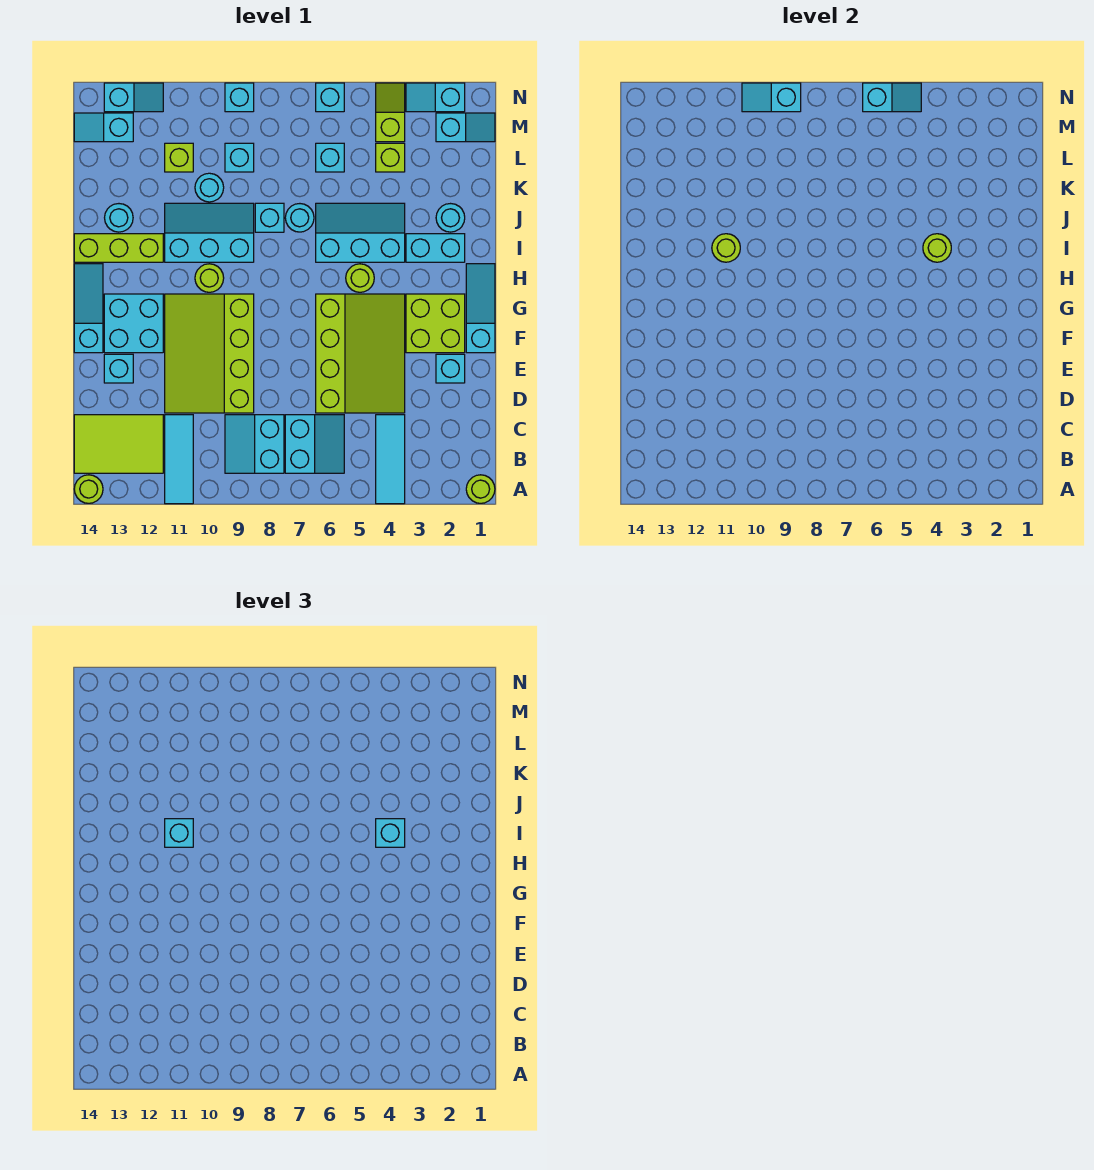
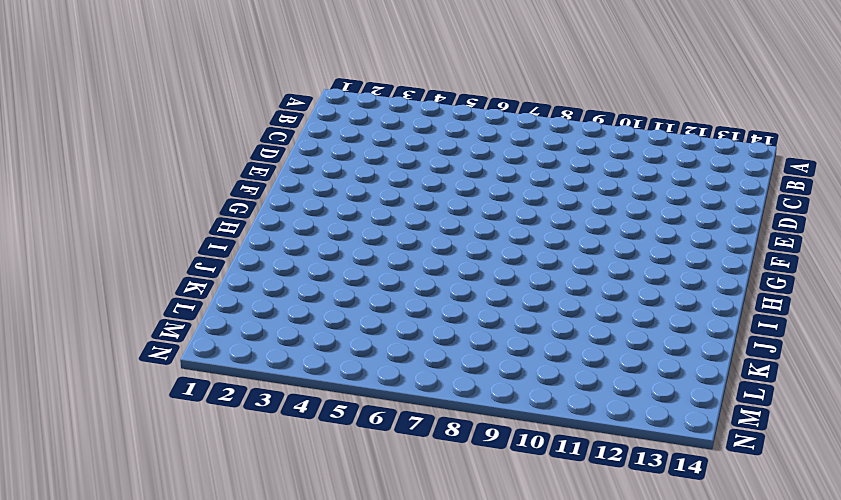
none -> lime round brick A1 level 1
none -> cyan tile A4:C4 level 1
none -> cyan tile A11:C11 level 1
none -> lime round brick A14 level 1

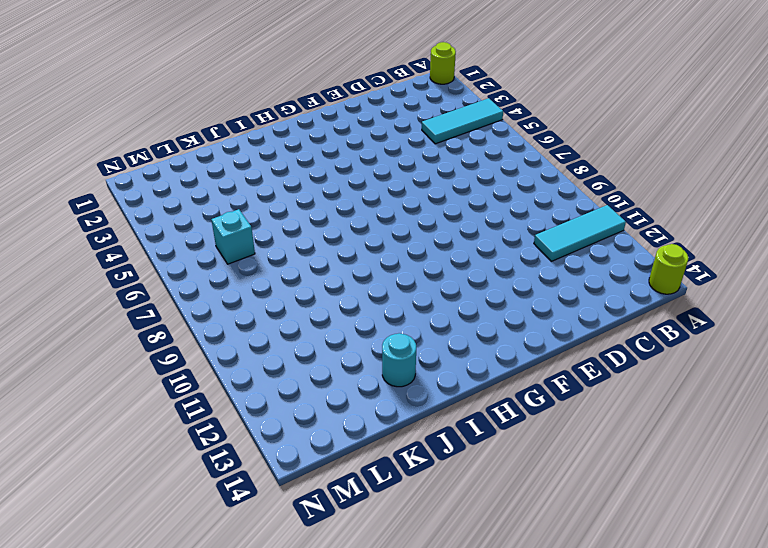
none -> cyan slope B6:C7 level 1 top 7
none -> cyan slope B8:C9 level 1 top 8
none -> lime tile B12:C14 level 1
none -> lime slope D4:G6 level 1 top 6

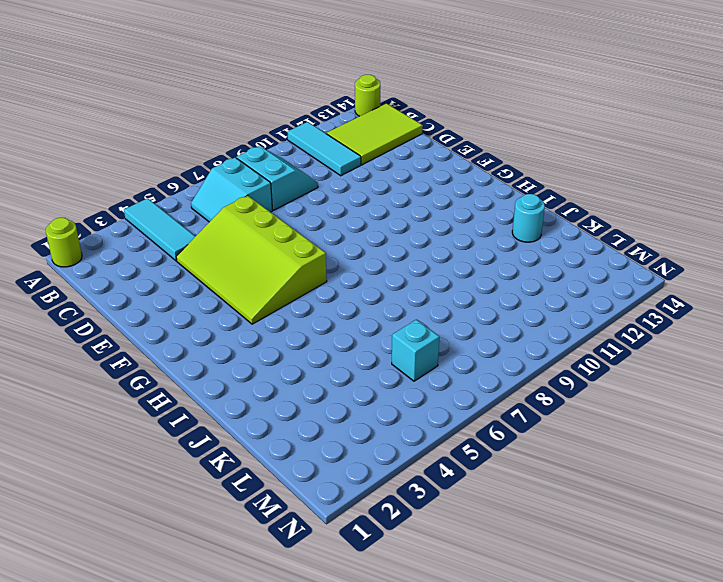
none -> lime slope D9:G11 level 1 top 9
none -> cyan brick E2 level 1
none -> cyan brick E13 level 1
none -> cyan slope F1:H1 level 1 top F

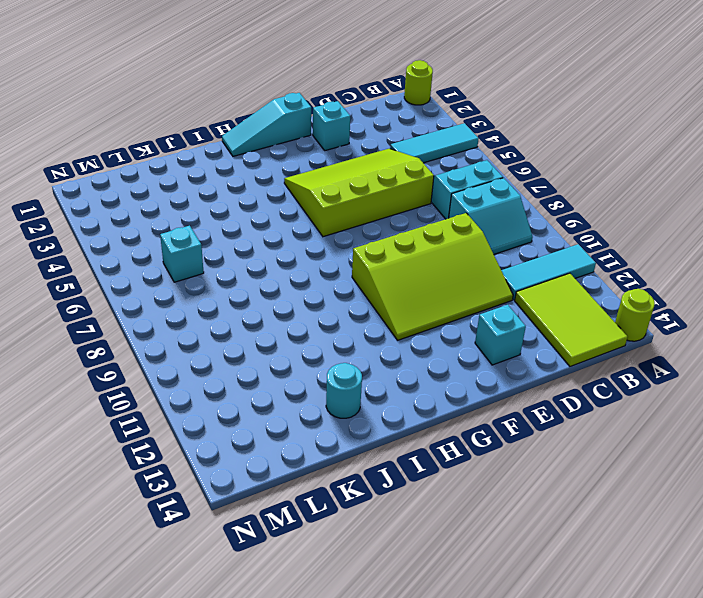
none -> lime brick F2:G3 level 1
none -> cyan brick F12:G13 level 1
none -> cyan slope F14:H14 level 1 top F
none -> lime round brick H5 level 1

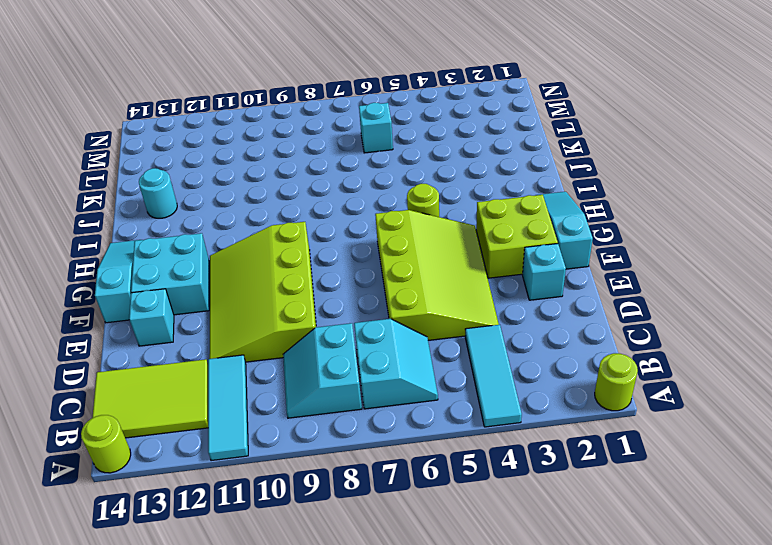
none -> lime round brick H10 level 1
none -> cyan brick I2:I3 level 1
none -> cyan slope I4:J6 level 1 top I
none -> cyan slope I9:J11 level 1 top I

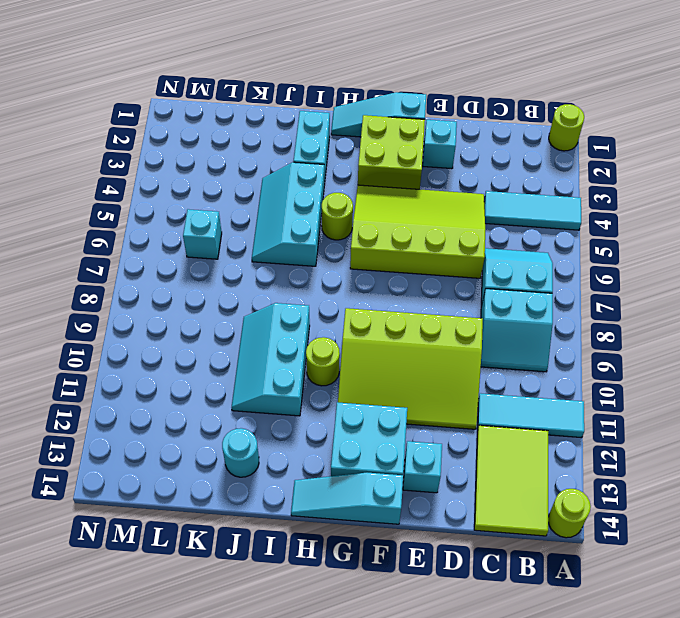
none -> lime brick I12:I14 level 1
none -> cyan round brick J2 level 1
none -> cyan round brick J7 level 1
none -> cyan brick J8 level 1

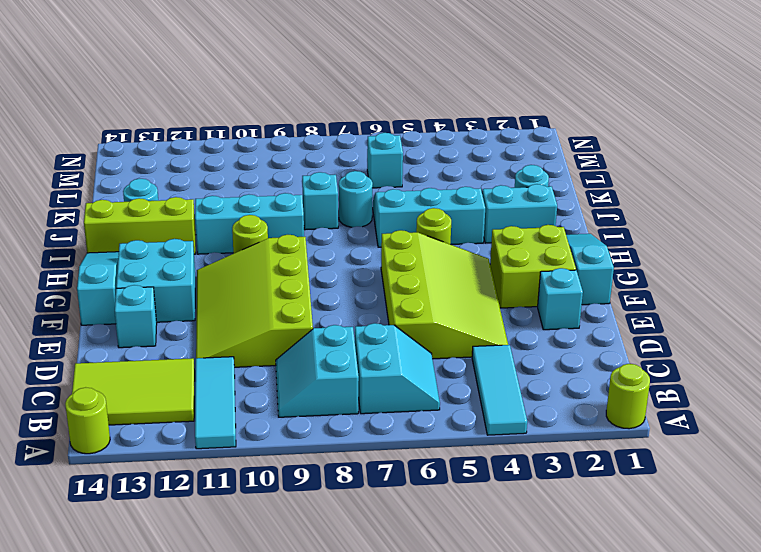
none -> cyan round brick K10 level 1
none -> lime brick L4 level 1
none -> cyan brick L9 level 1
none -> lime brick L11 level 1

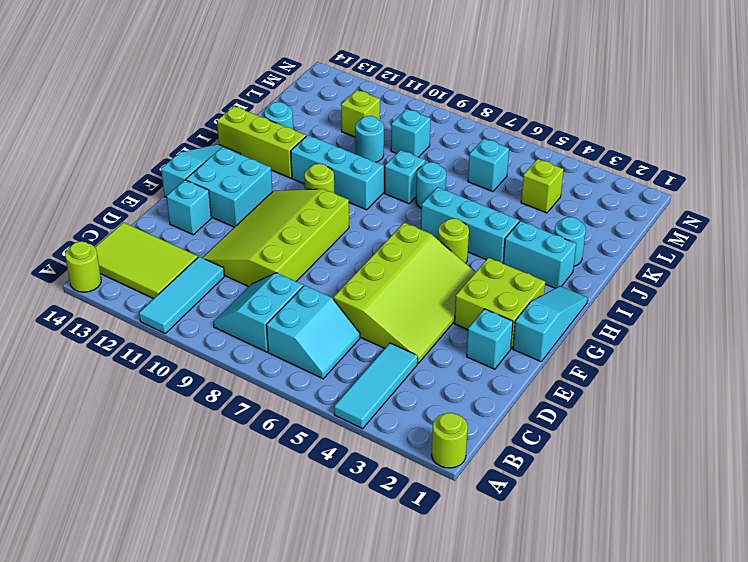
none -> cyan slope M1:M2 level 1 top 2
none -> lime slope M4:N4 level 1 top M
none -> cyan slope M13:M14 level 1 top 13
none -> cyan slope N2:N3 level 1 top 2

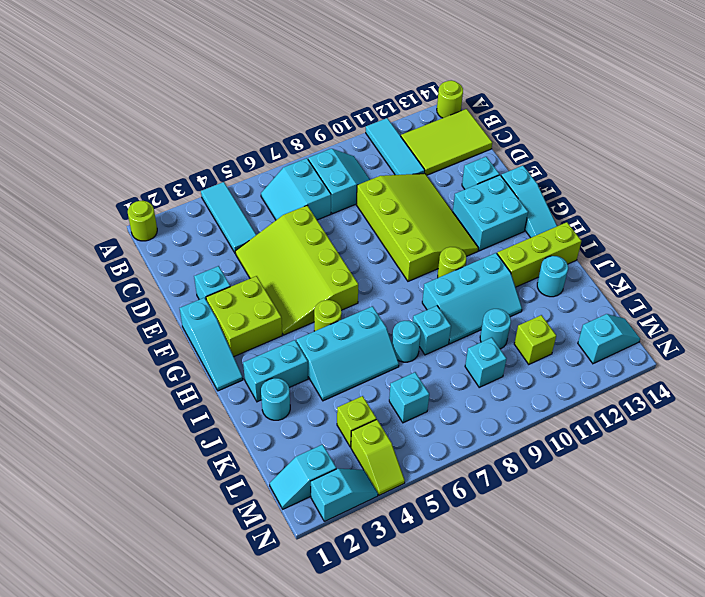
none -> cyan brick N6 level 1
none -> cyan brick N9 level 1
none -> cyan slope N12:N13 level 1 top 13
none -> lime round brick I4 level 2

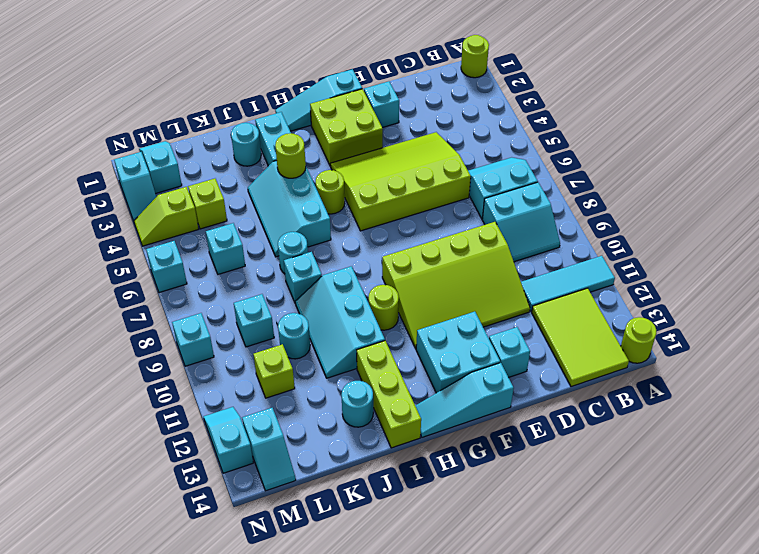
none -> cyan tile A4:C4 level 1
none -> lime round brick I11 level 2
none -> cyan slope N5:N6 level 2 top 6
none -> cyan slope N9:N10 level 2 top 9

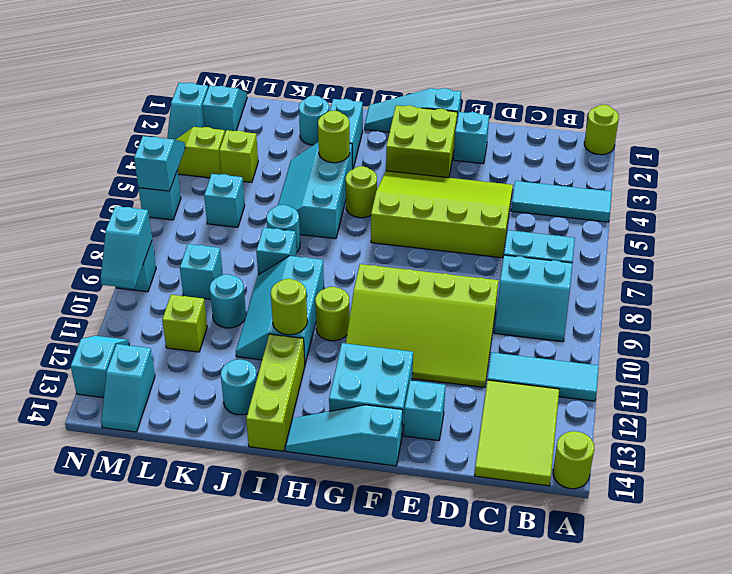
none -> cyan brick I4 level 3
none -> cyan brick I11 level 3

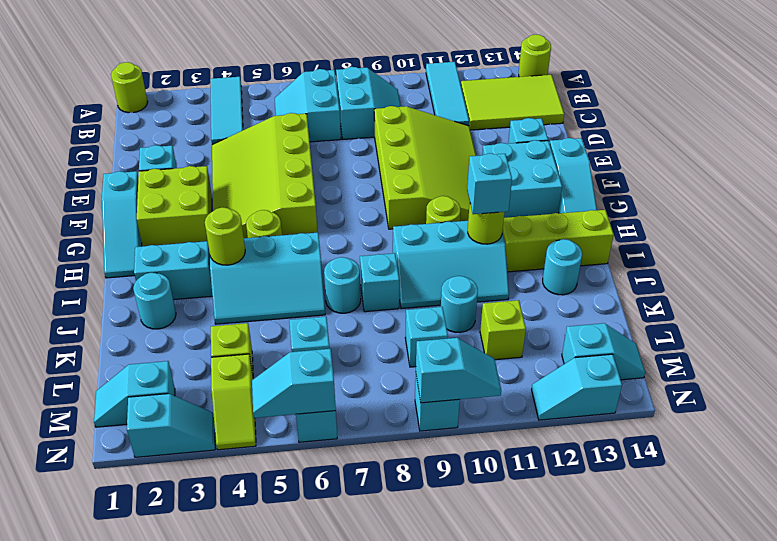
none -> cyan brick I4 level 3

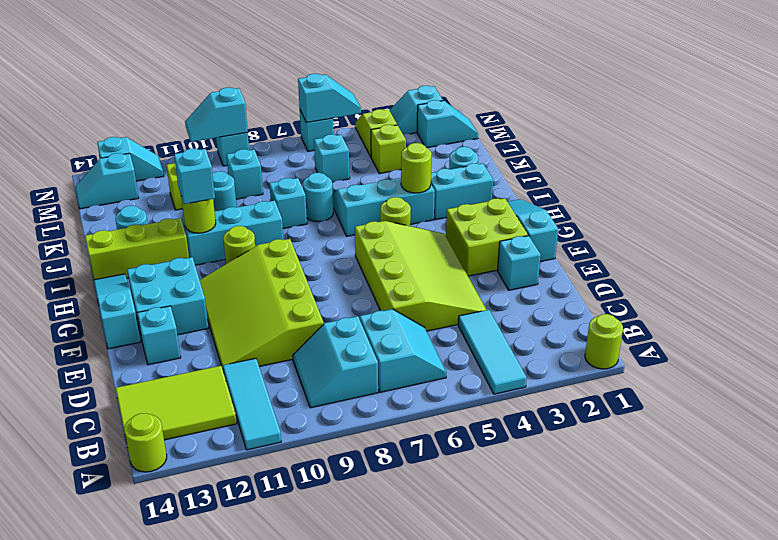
none -> cyan brick I4 level 3

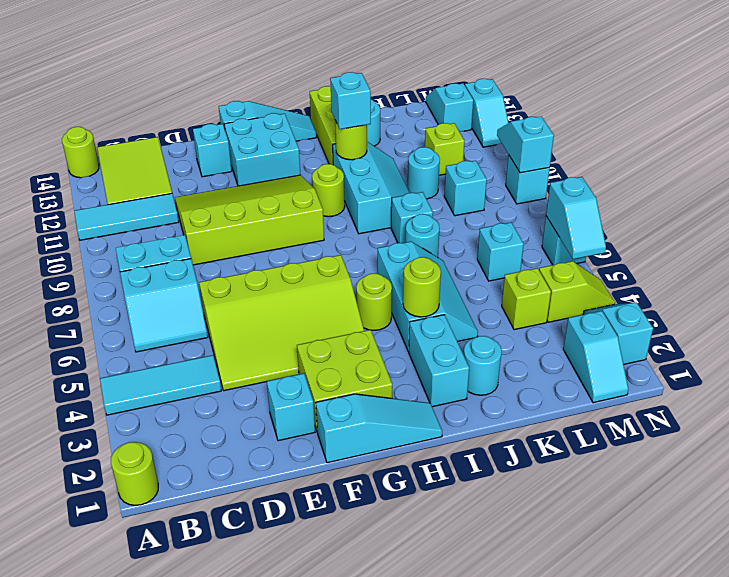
none -> cyan brick I4 level 3

